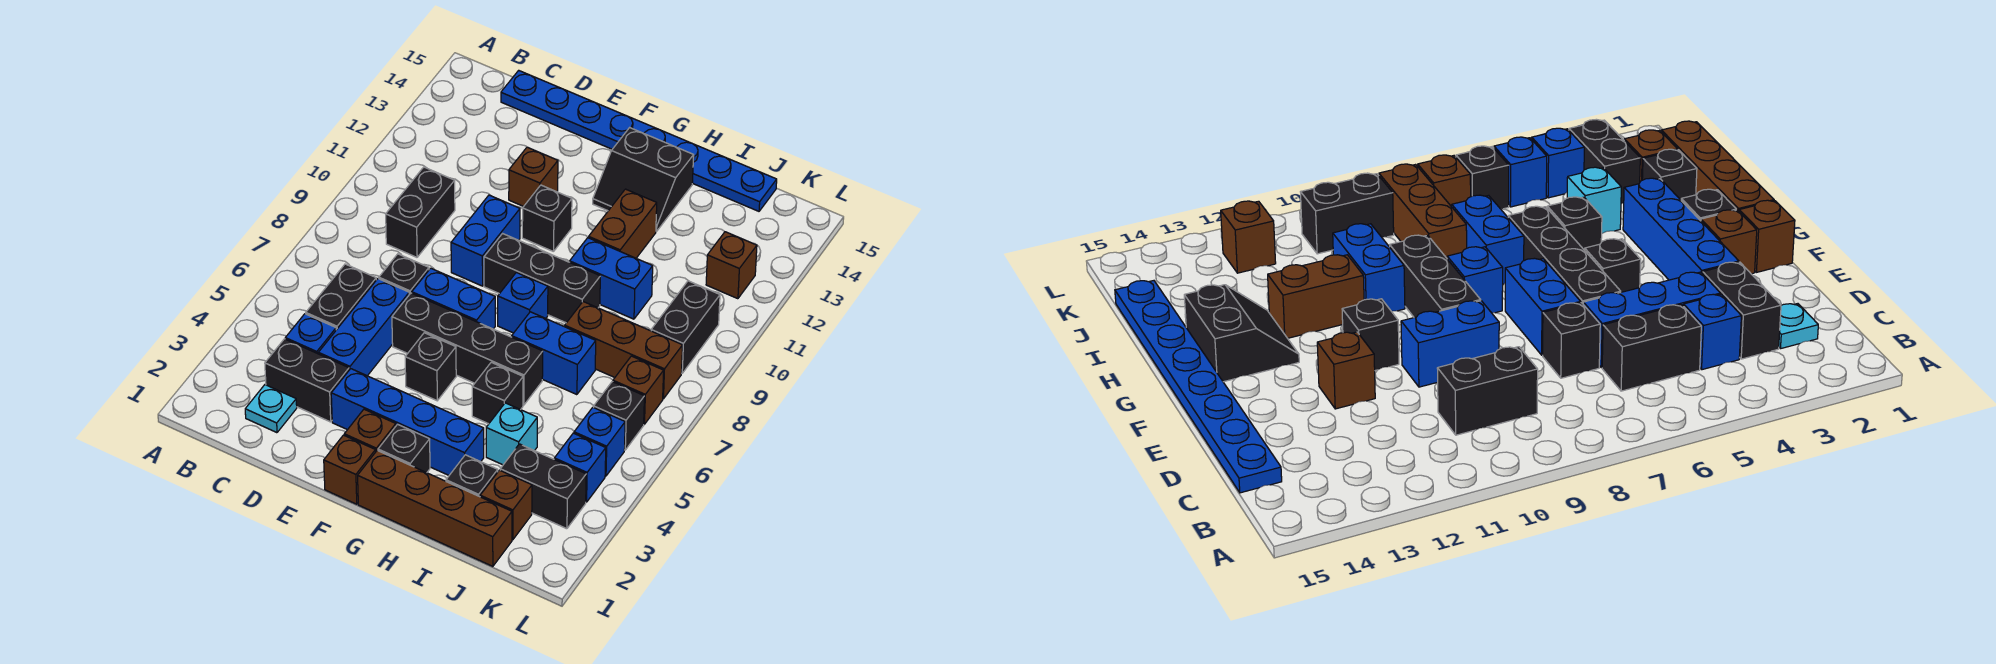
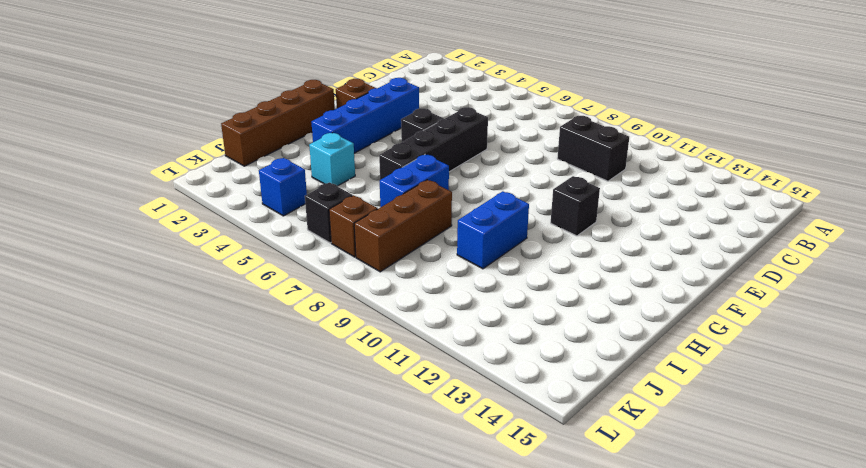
none -> cyan plate C2 level 1
none -> black brick C3:D3 level 1
none -> blue brick C4 level 1
none -> black brick C5:C6 level 1

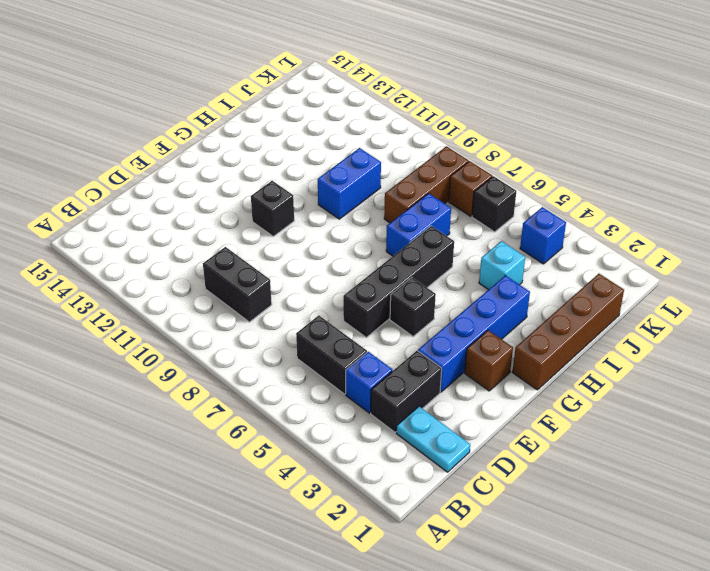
cyan plate C1:C2 level 1 -> cyan plate C2 level 1
none -> blue plate C15:J15 level 1
none -> blue brick D4:D6 level 1
none -> black brick D7 level 1
none -> blue brick E7:F7 level 1

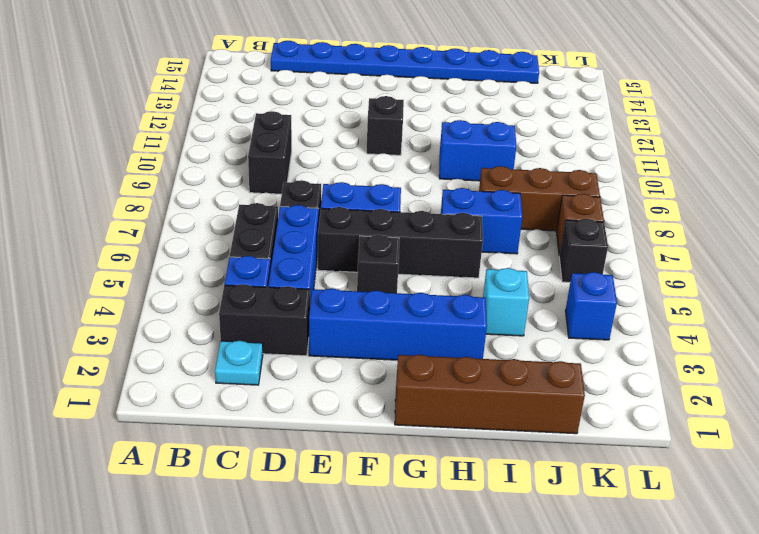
none -> blue brick E9:E10 level 1
none -> brown brick E12 level 1
none -> brown brick F1 level 1
none -> brown brick F2 level 1

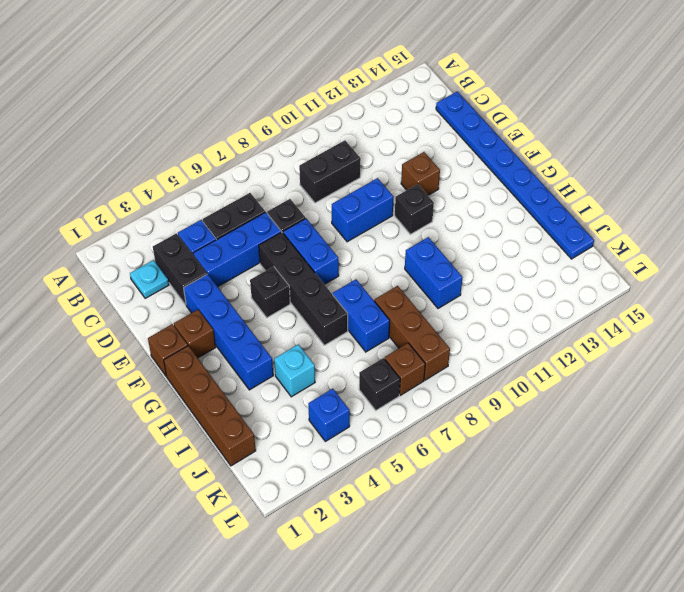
none -> black brick F9:H9 level 1
none -> black brick G2 level 1
none -> blue brick G8 level 1
none -> black slope G13:H14 level 1 top 14

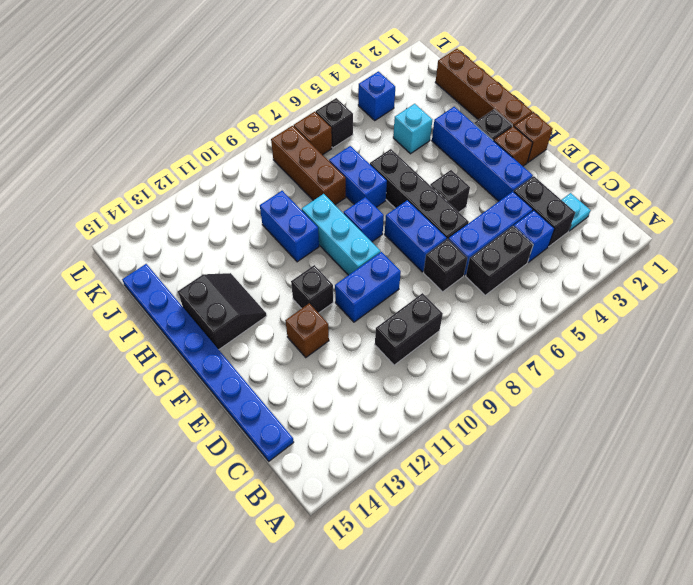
cyan brick F9:H9 level 1 -> black brick F9:H9 level 1
none -> black brick H5 level 1
none -> brown brick H11:H12 level 1
none -> black brick I2 level 1
none -> brown brick J2 level 1

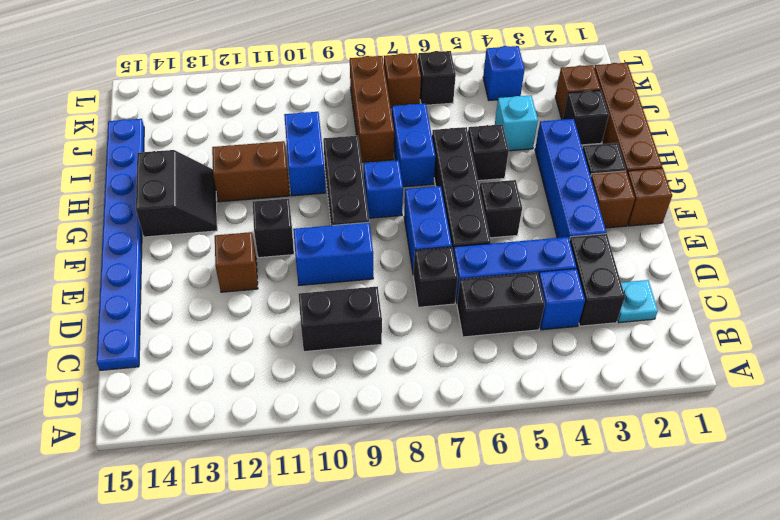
none -> black brick J3:K3 level 1
none -> blue brick K5 level 1
none -> black brick K9:K10 level 1
none -> brown brick K12 level 1

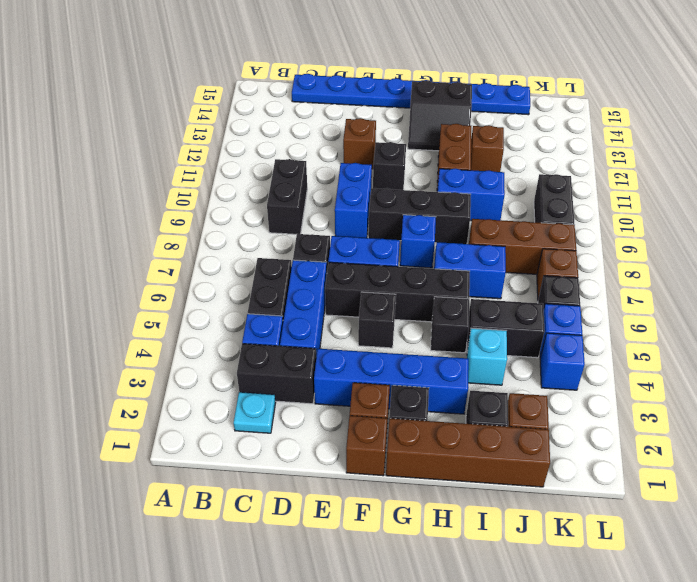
black brick I5:J5 level 1 -> black brick J3:K3 level 1
brown brick I12 level 1 -> brown brick K12 level 1

